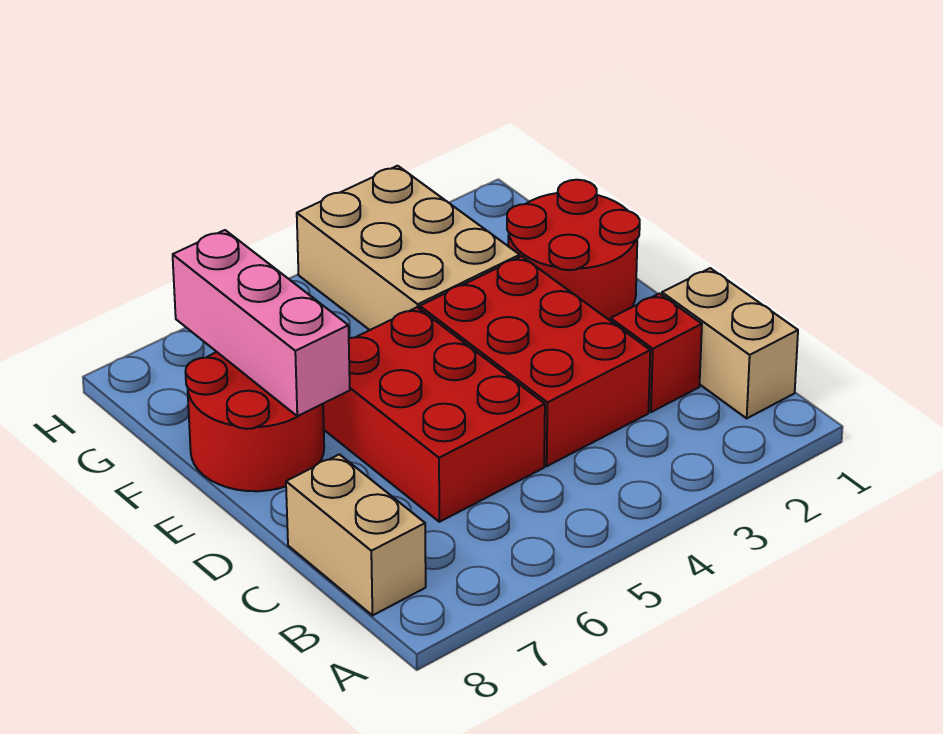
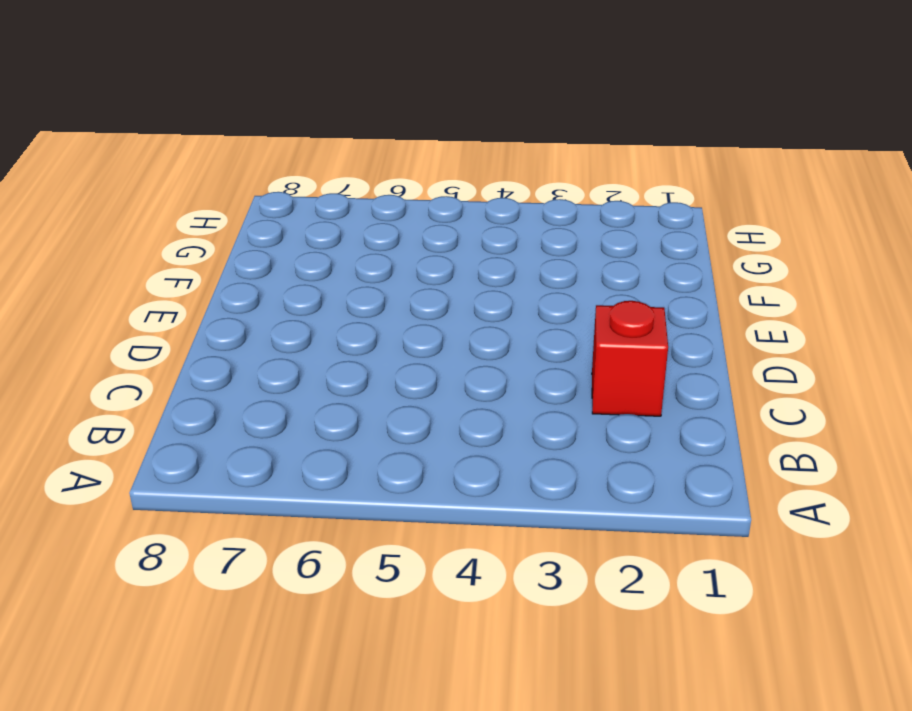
none -> tan brick B1:C1 level 1
none -> tan brick B8:C8 level 1

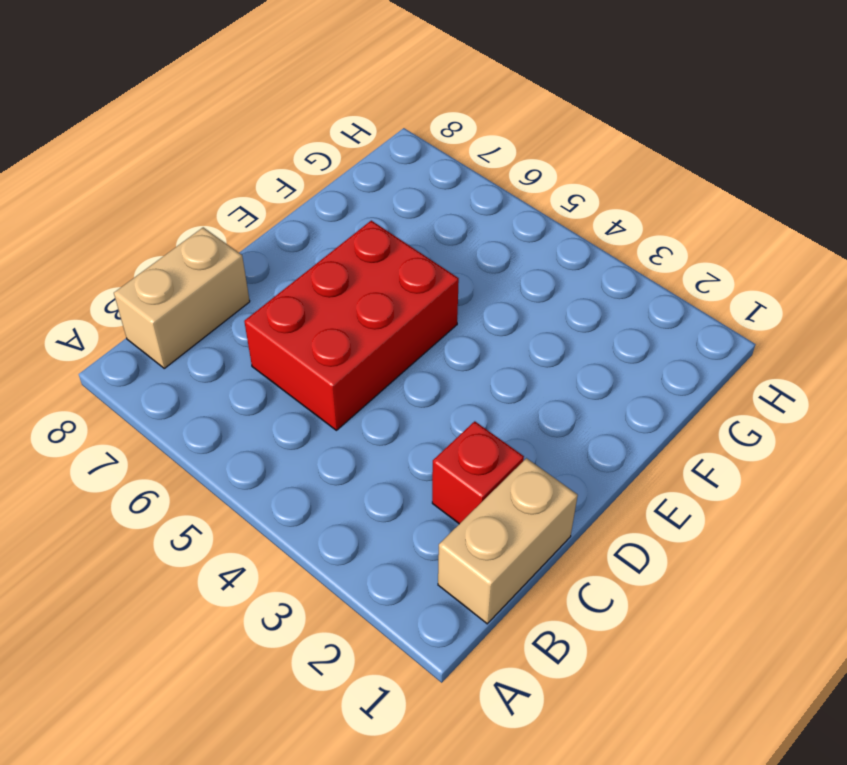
none -> red brick C3:E4 level 1
none -> red round brick E1:F2 level 1

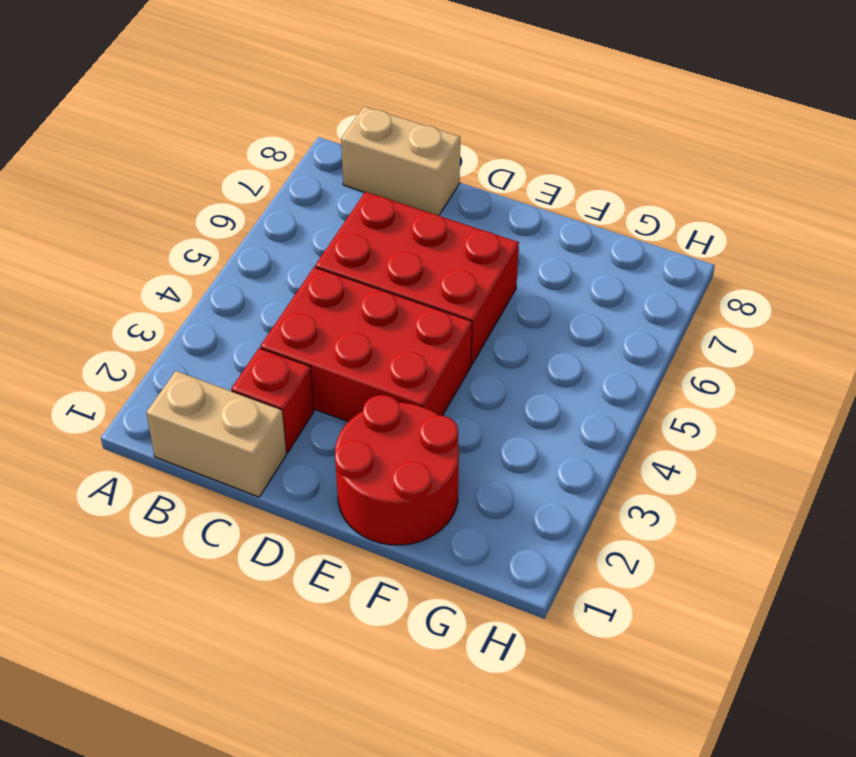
none -> red round brick E7:F8 level 1
none -> tan brick F3:H4 level 1

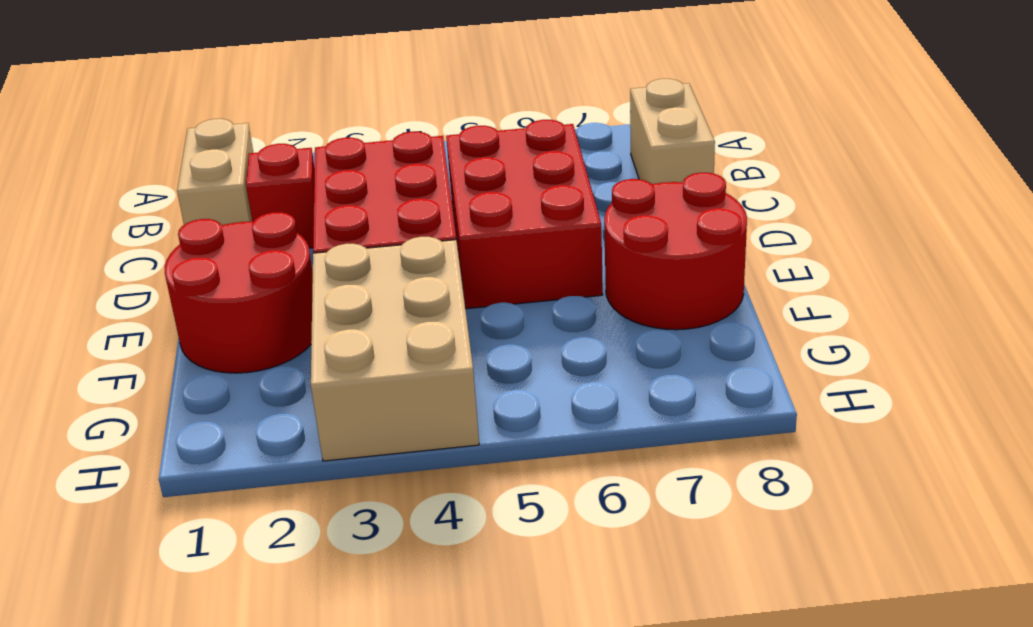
none -> pink brick E7:G7 level 2

